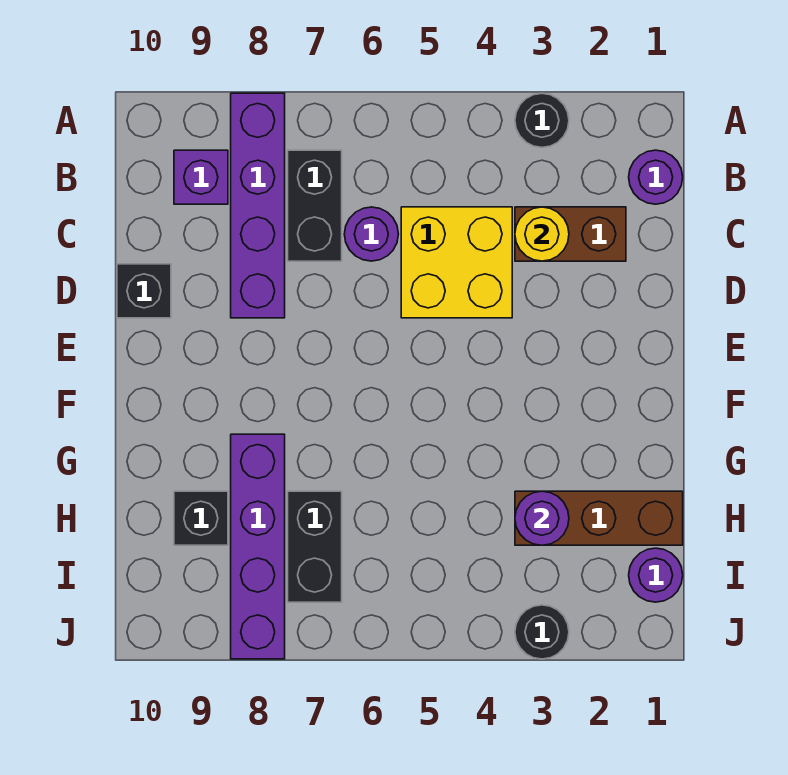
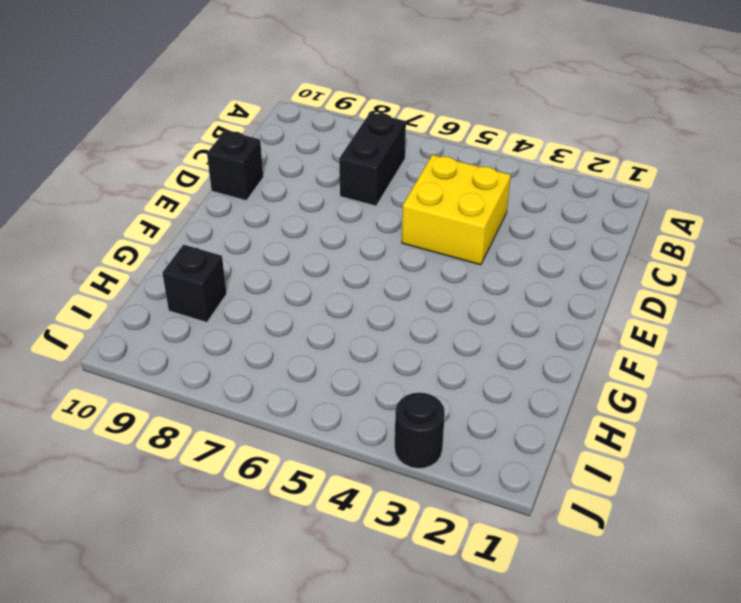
none -> black round brick A3 level 1
none -> purple brick A8:D8 level 1
none -> purple round brick B1 level 1

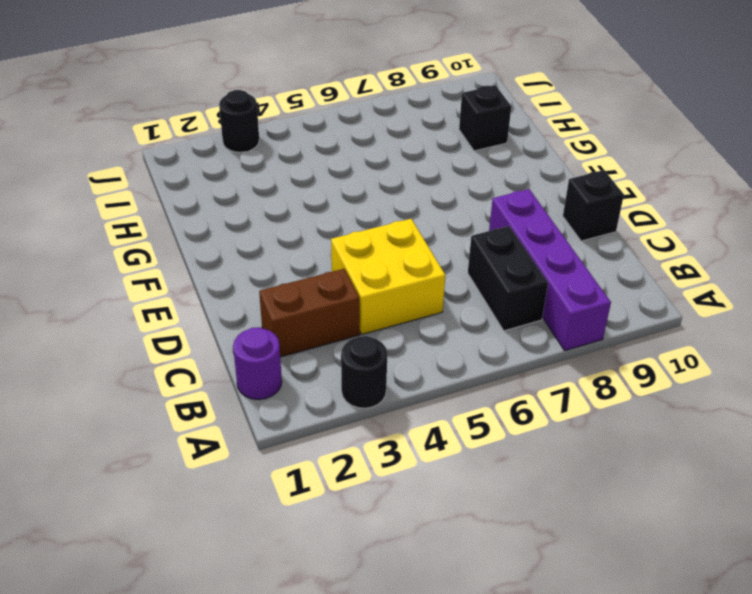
none -> purple brick B9 level 1
none -> purple round brick C6 level 1
none -> purple brick G8:J8 level 1

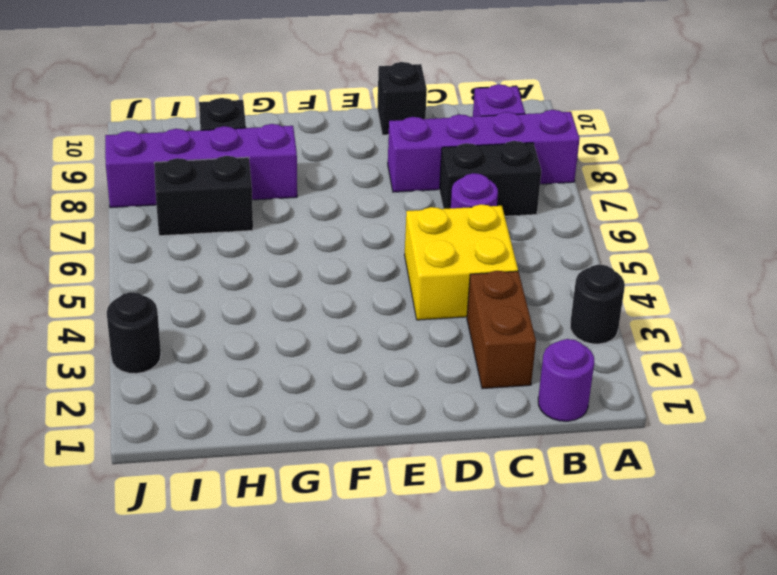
none -> brown brick H1:H3 level 1
none -> purple round brick I1 level 1
none -> yellow round brick C3 level 2

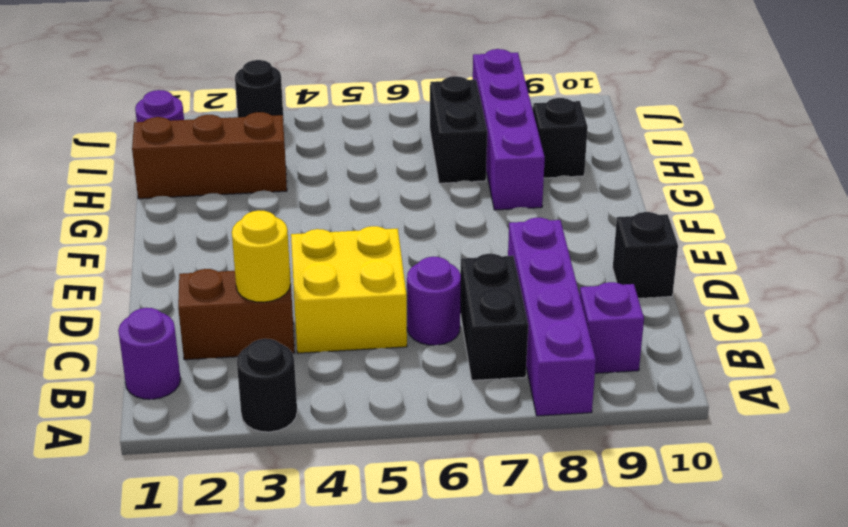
none -> purple round brick H3 level 2

